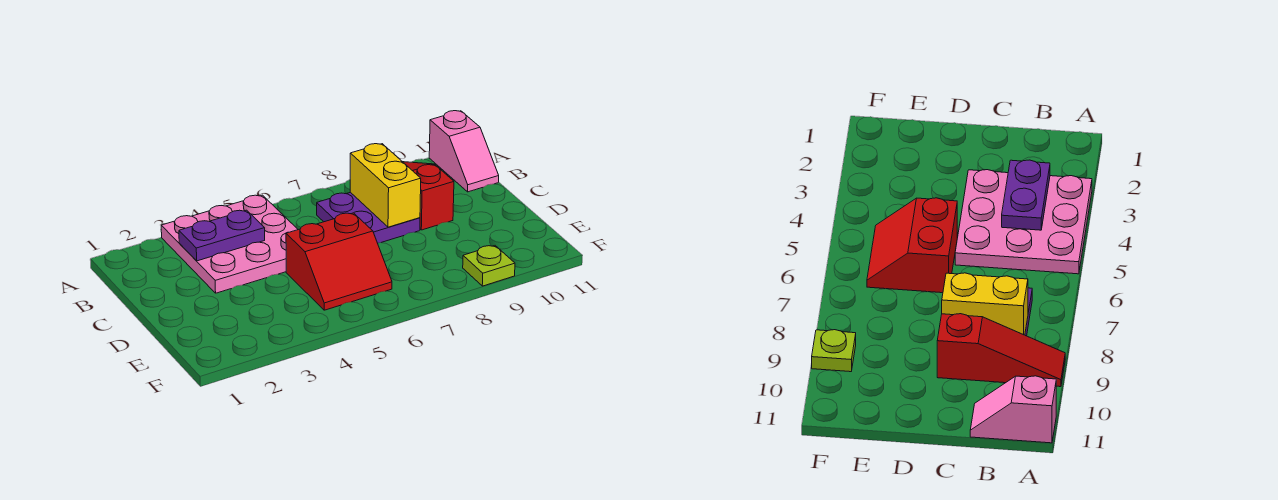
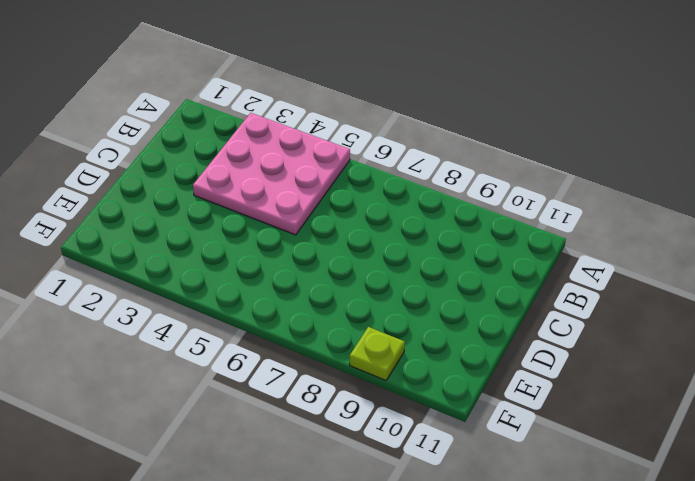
none -> red slope A9:C9 level 1 top C
none -> pink slope A11:B11 level 1 top A

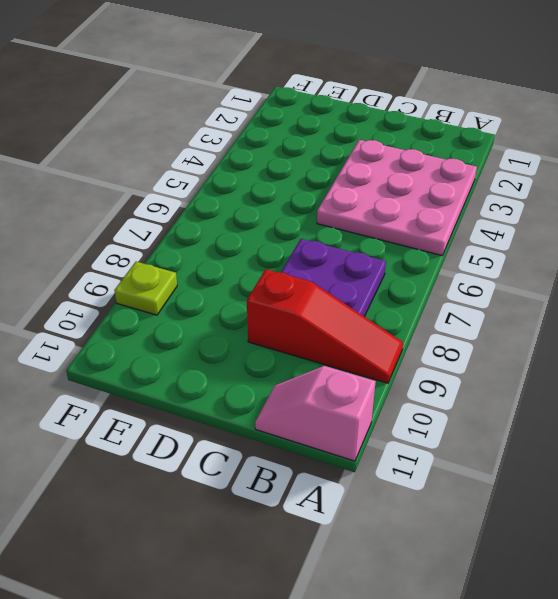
none -> red slope D5:E6 level 1 top D
none -> purple plate B3:B4 level 2

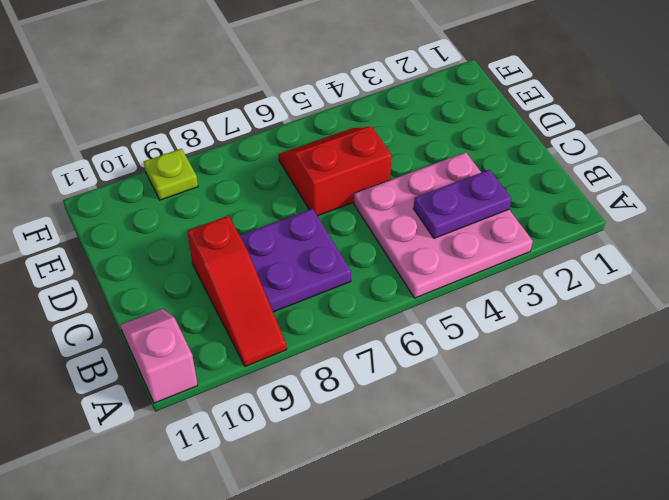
none -> yellow brick B8:C8 level 2

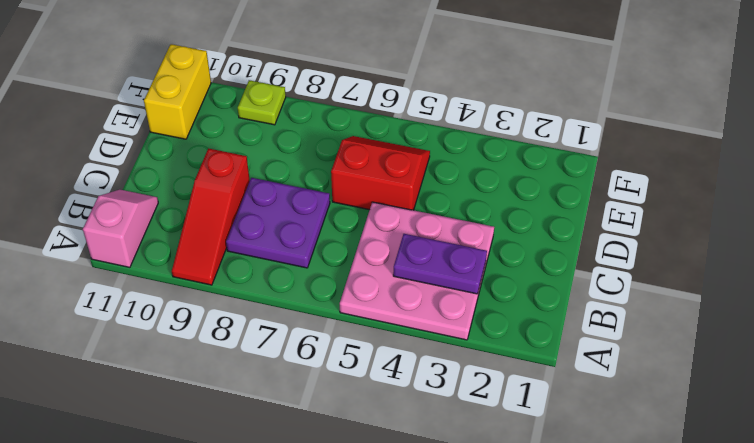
yellow brick E11:F11 level 1 -> yellow brick B8:C8 level 2

